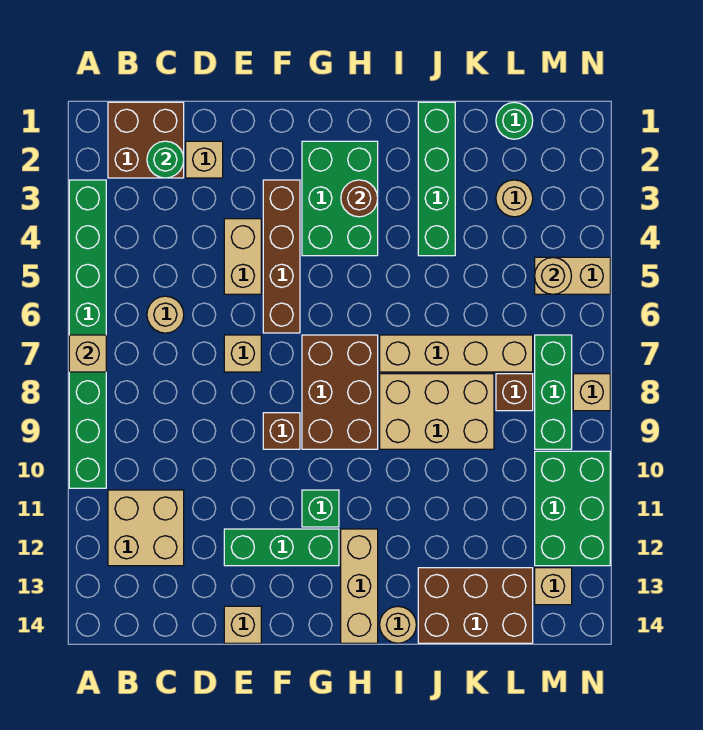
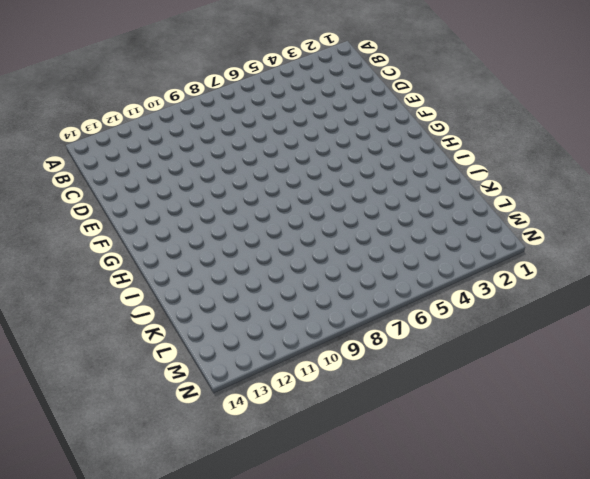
none -> green brick A3:A10 level 1
none -> brown brick B1:C2 level 1
none -> tan brick B11:C12 level 1
none -> tan round brick C6 level 1

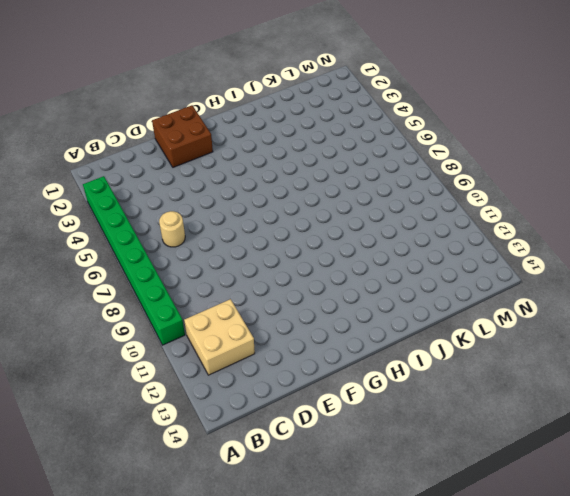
brown brick E1:F2 level 1 -> brown brick B1:C2 level 1
none -> tan brick D2 level 1
none -> tan brick E4:E5 level 1
none -> tan brick E7 level 1
none -> green brick E12:G12 level 1

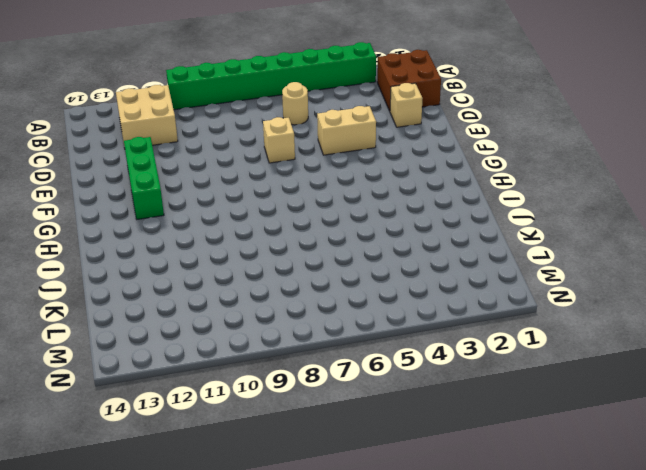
none -> tan brick E14 level 1
none -> brown brick F3:F6 level 1
none -> brown brick F9 level 1
none -> green brick G2:H4 level 1

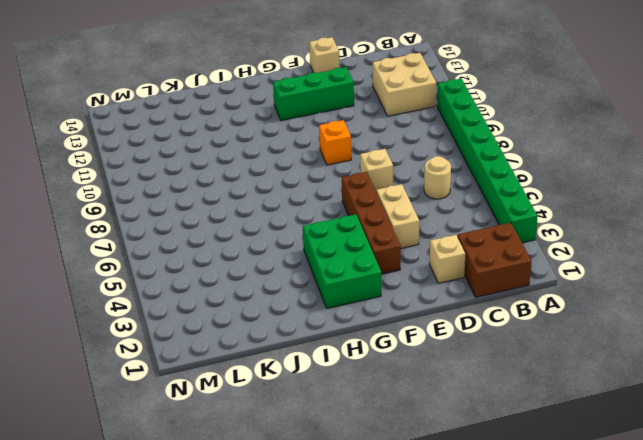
orange brick F9 level 1 -> brown brick F9 level 1
none -> brown brick G7:H9 level 1
none -> green brick G11 level 1
none -> tan brick H12:H14 level 1
none -> tan brick I7:L7 level 1

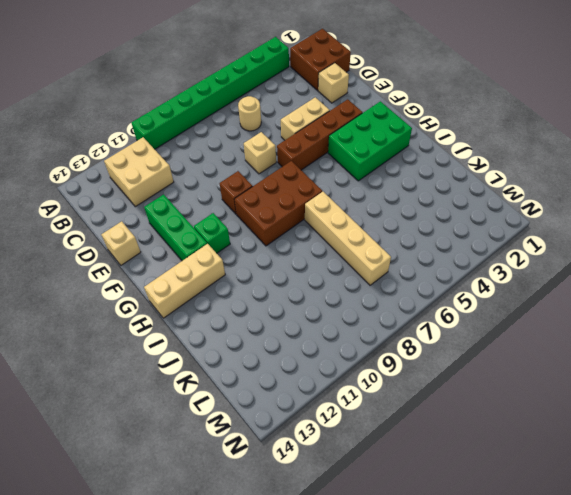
none -> tan brick I8:K9 level 1
none -> tan round brick I14 level 1
none -> green brick J1:J4 level 1
none -> brown brick J13:L14 level 1

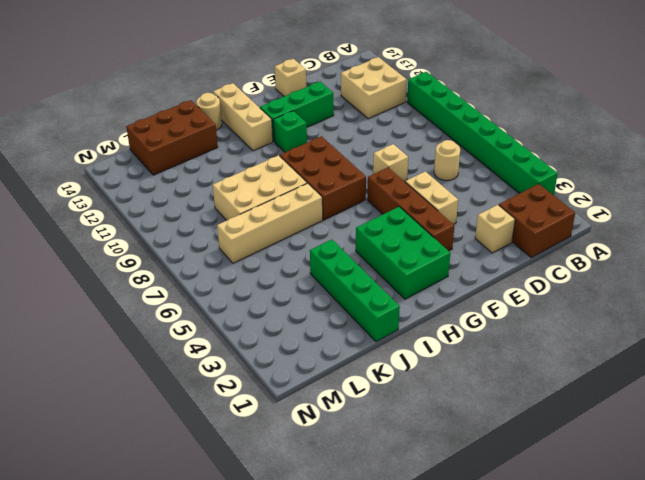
none -> brown brick F9 level 1
none -> green round brick L1 level 1
none -> tan round brick L3 level 1
none -> brown brick L8 level 1

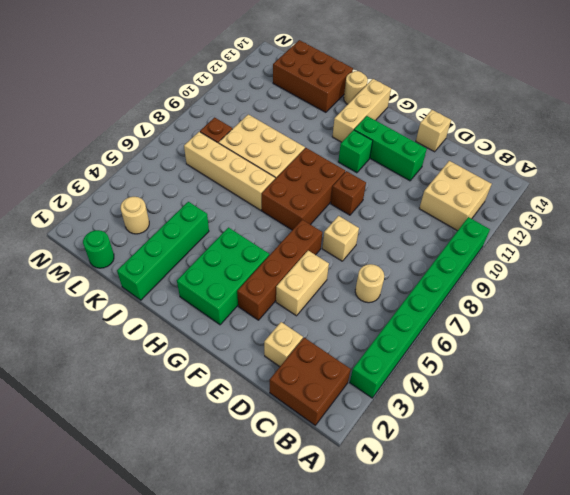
none -> tan brick M5:N5 level 1
none -> green brick M7:M9 level 1
none -> green brick M10:N12 level 1
none -> tan brick M13 level 1

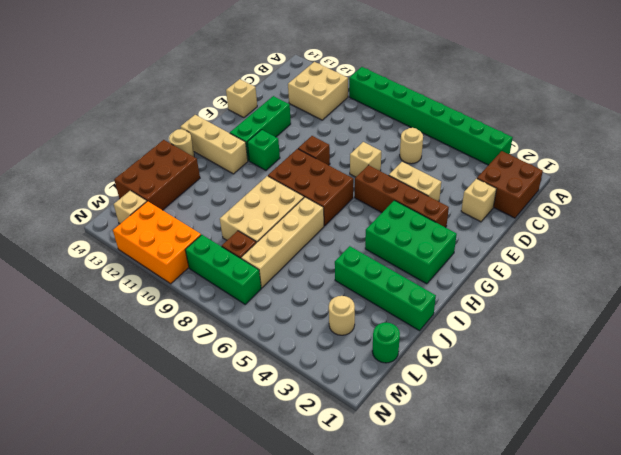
orange brick M10:N12 level 1 -> green brick M10:N12 level 1
none -> tan brick M5:N5 level 1
none -> tan brick N8 level 1
none -> tan brick A7 level 2
none -> green round brick C2 level 2

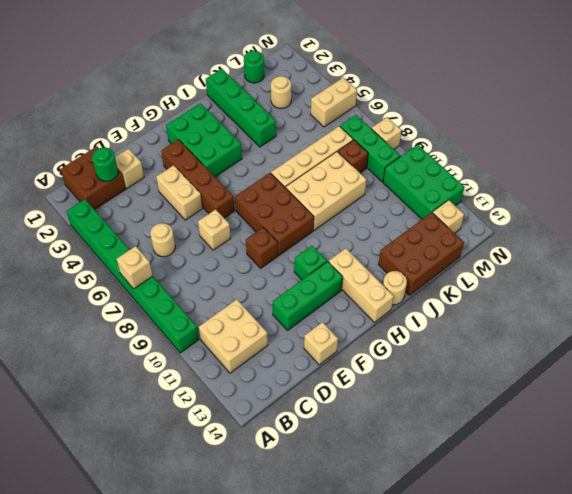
none -> brown round brick H3 level 2
none -> tan round brick M5 level 2

